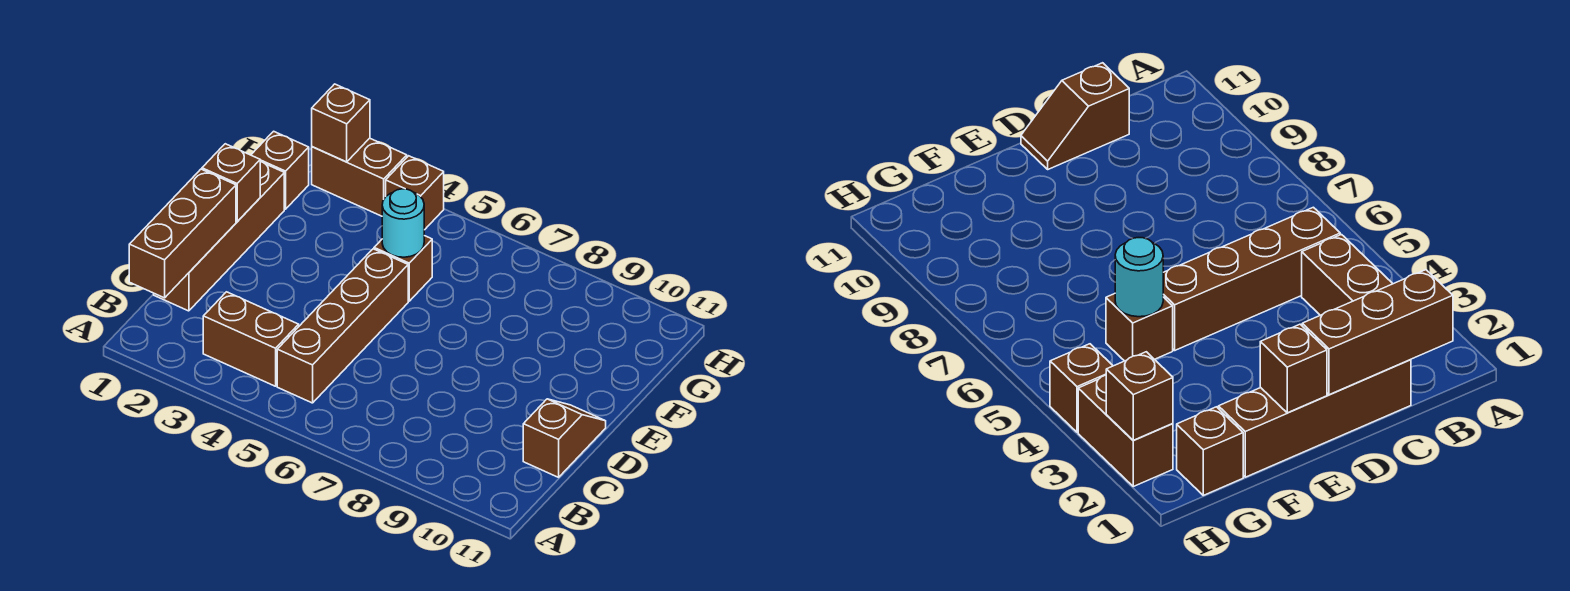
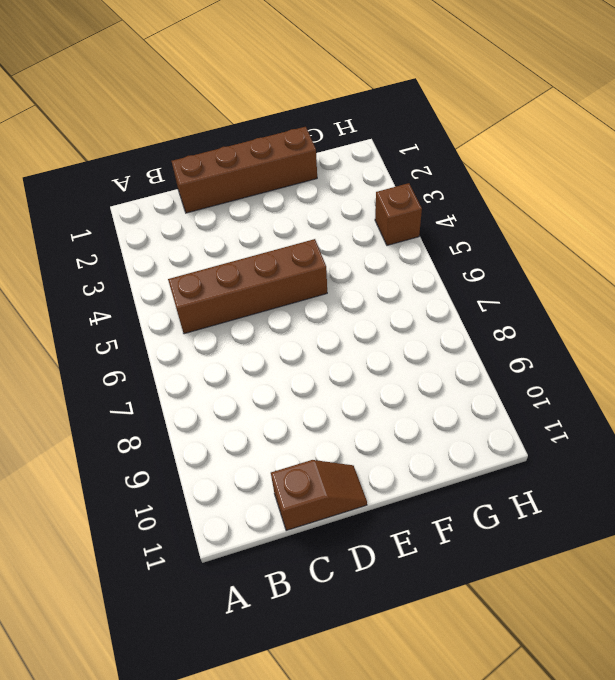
none -> brown brick B3:B4 level 1
none -> brown brick F5 level 1
none -> brown brick G1 level 1

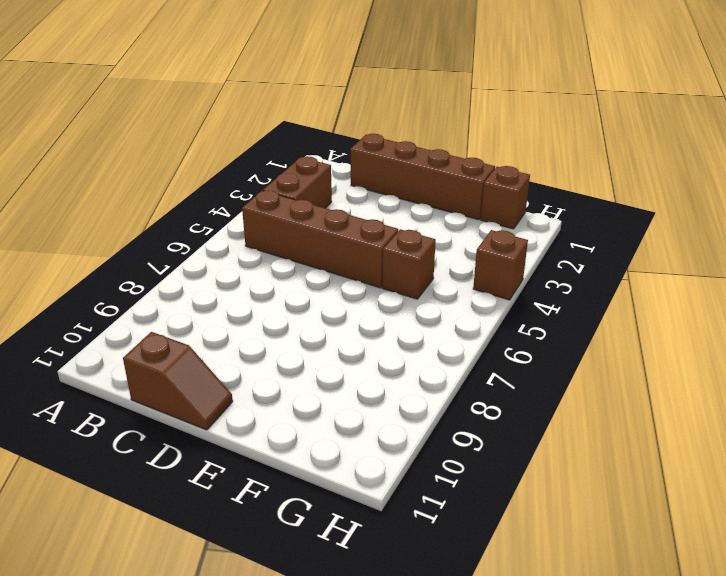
none -> brown brick H2:H3 level 1
none -> brown brick B1:D1 level 2
none -> brown brick E1 level 2

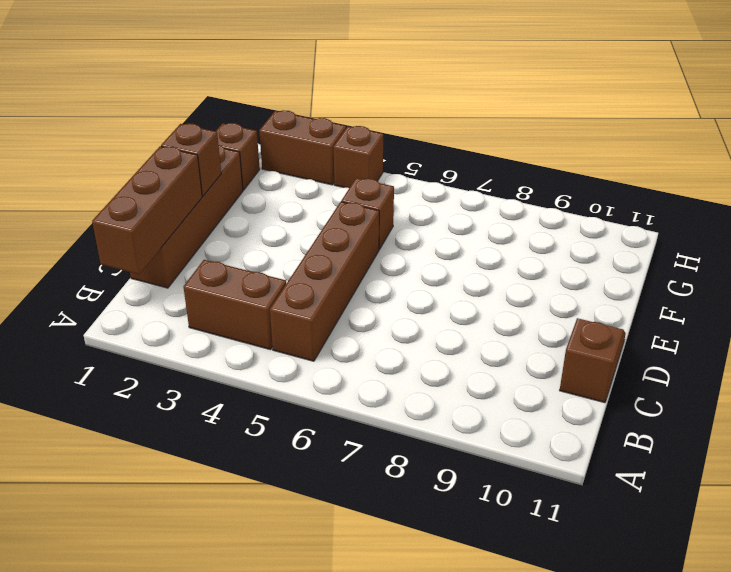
none -> cyan round brick F5 level 2
none -> brown brick H2 level 2

